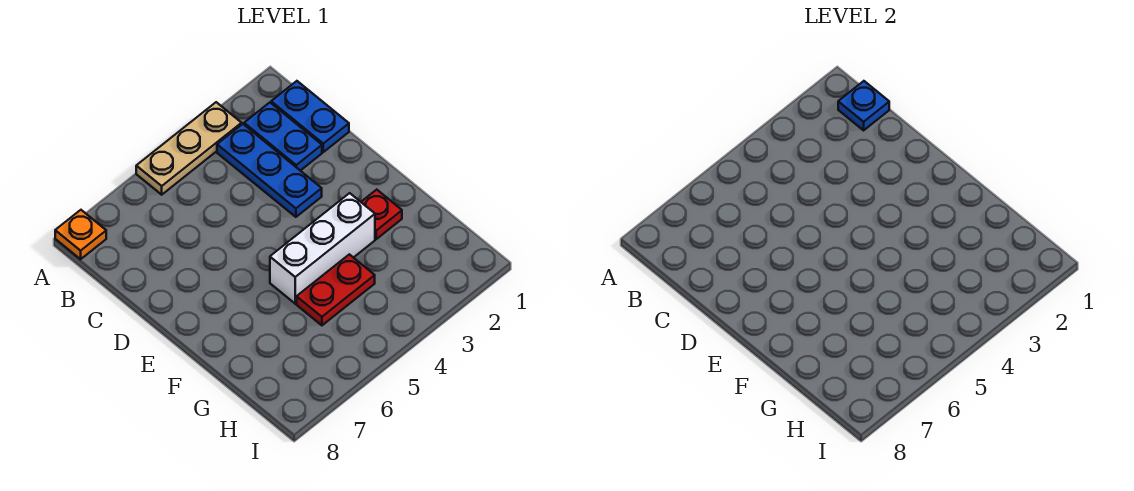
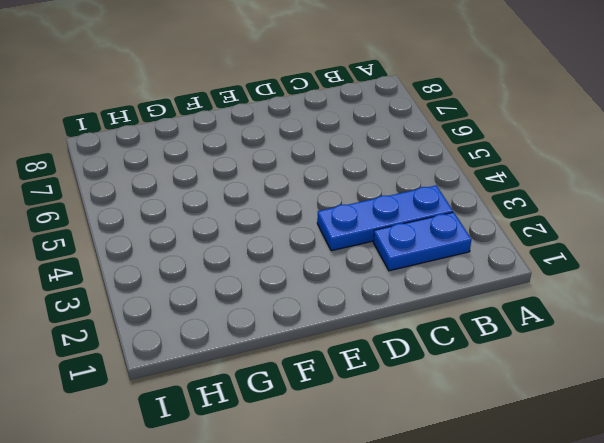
none -> tan plate A3:A5 level 1
none -> orange plate A8 level 1

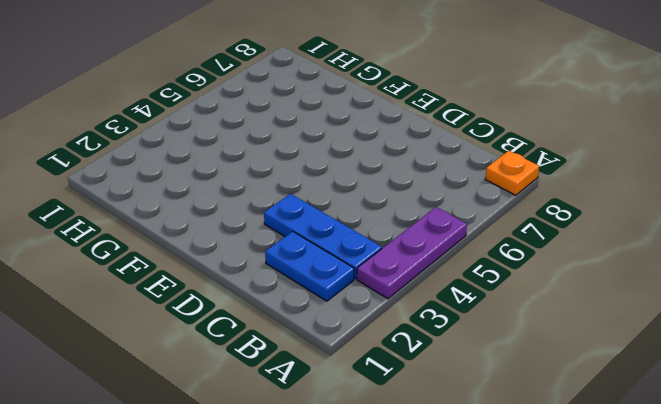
purple plate A3:A5 level 1 -> tan plate A3:A5 level 1
none -> blue plate B1:C1 level 1
none -> red plate F2 level 1

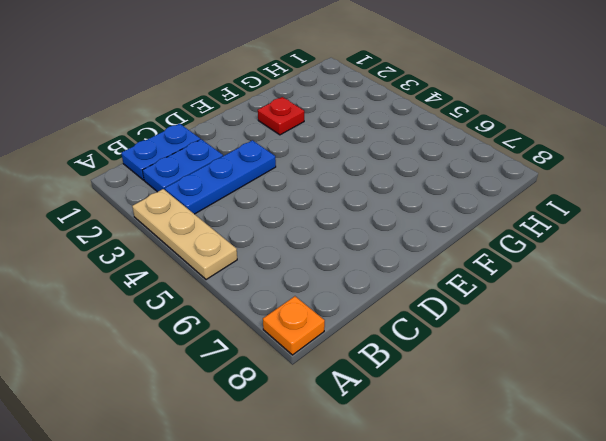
none -> white brick F3:F5 level 1
none -> red plate G4:G5 level 1

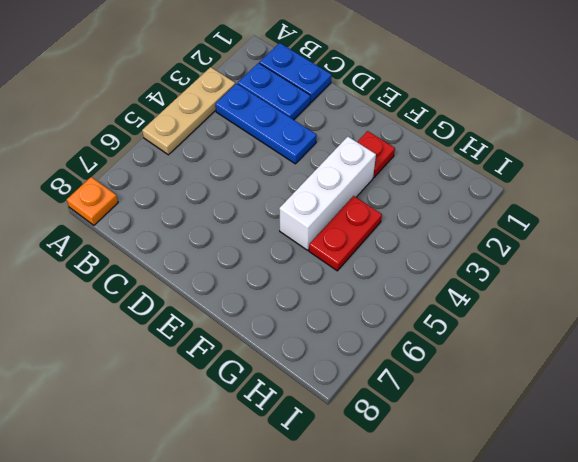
none -> blue plate B1 level 2

